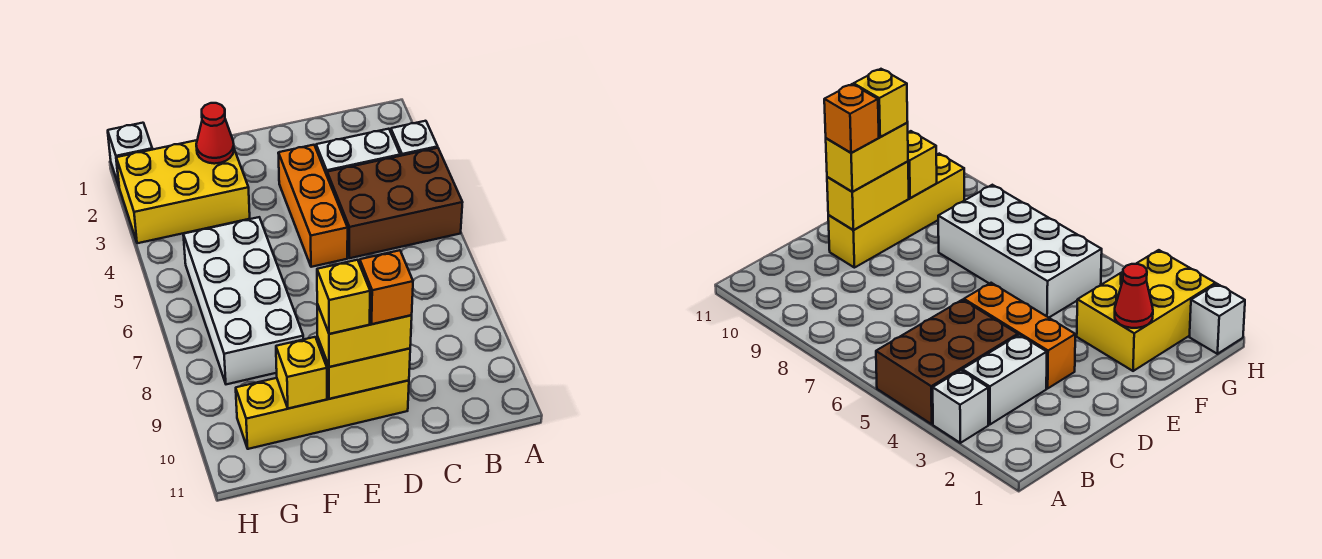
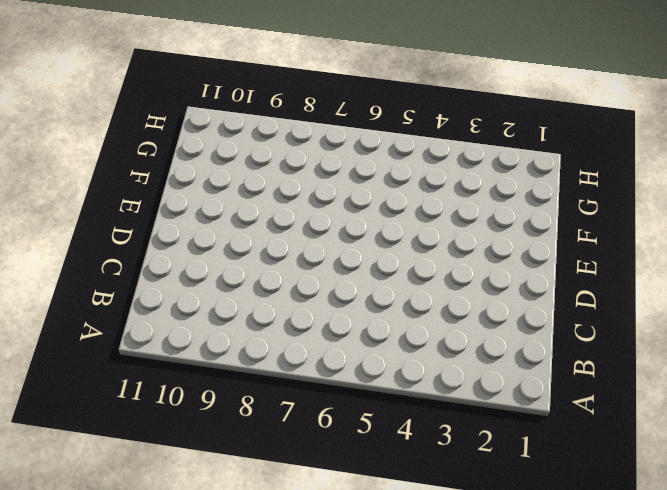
none -> white brick A3 level 1
none -> brown brick A4:C5 level 1
none -> white brick B3:C3 level 1

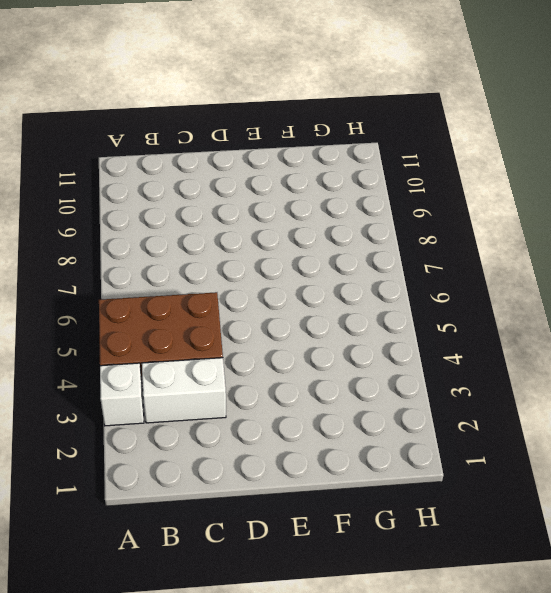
none -> orange brick D3:D5 level 1
none -> yellow brick D10:G10 level 1
none -> yellow brick F2:H3 level 1

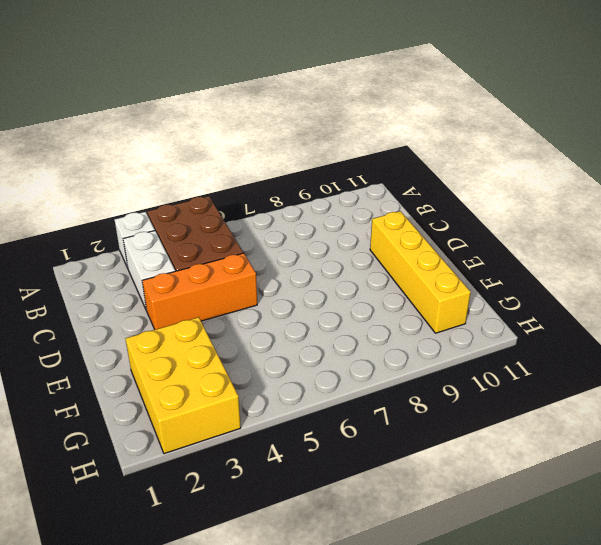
none -> white brick F5:G8 level 1
none -> white brick H1 level 1
none -> yellow brick D10:E10 level 2

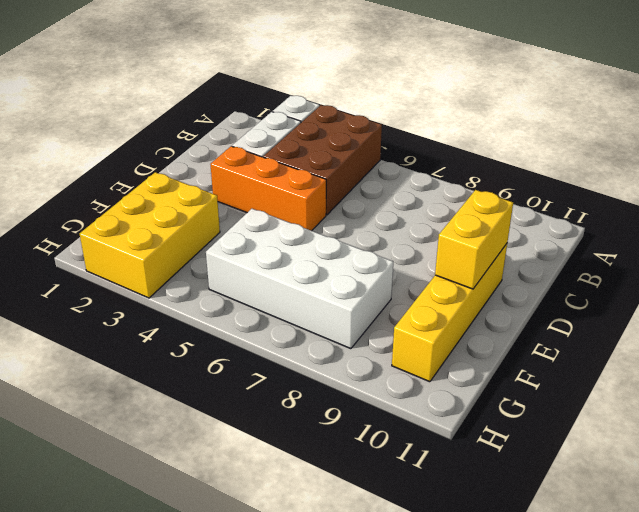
none -> white brick H1 level 1
none -> red cone F2 level 2
none -> yellow brick F10 level 2

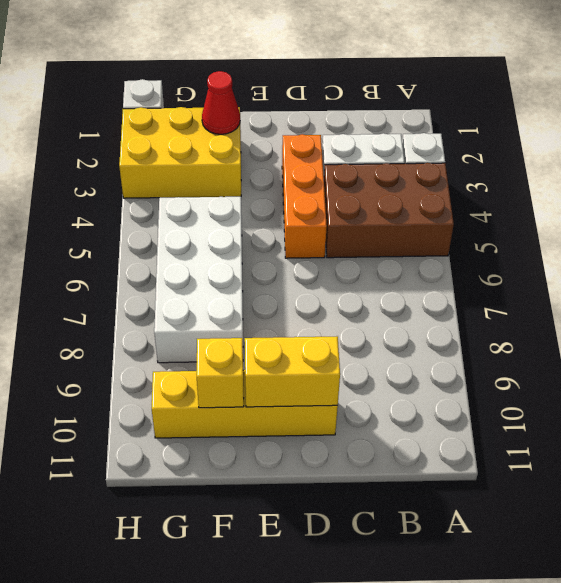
none -> yellow brick D10:E10 level 3
none -> orange brick D10 level 4
none -> yellow brick E10 level 4

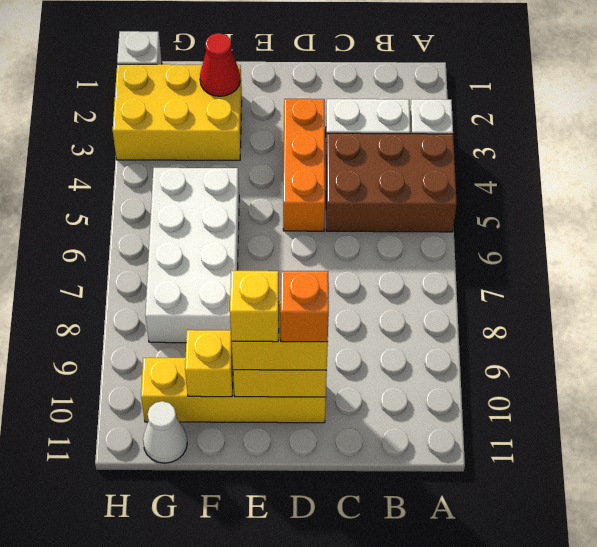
white cone G11 level 1 -> none

